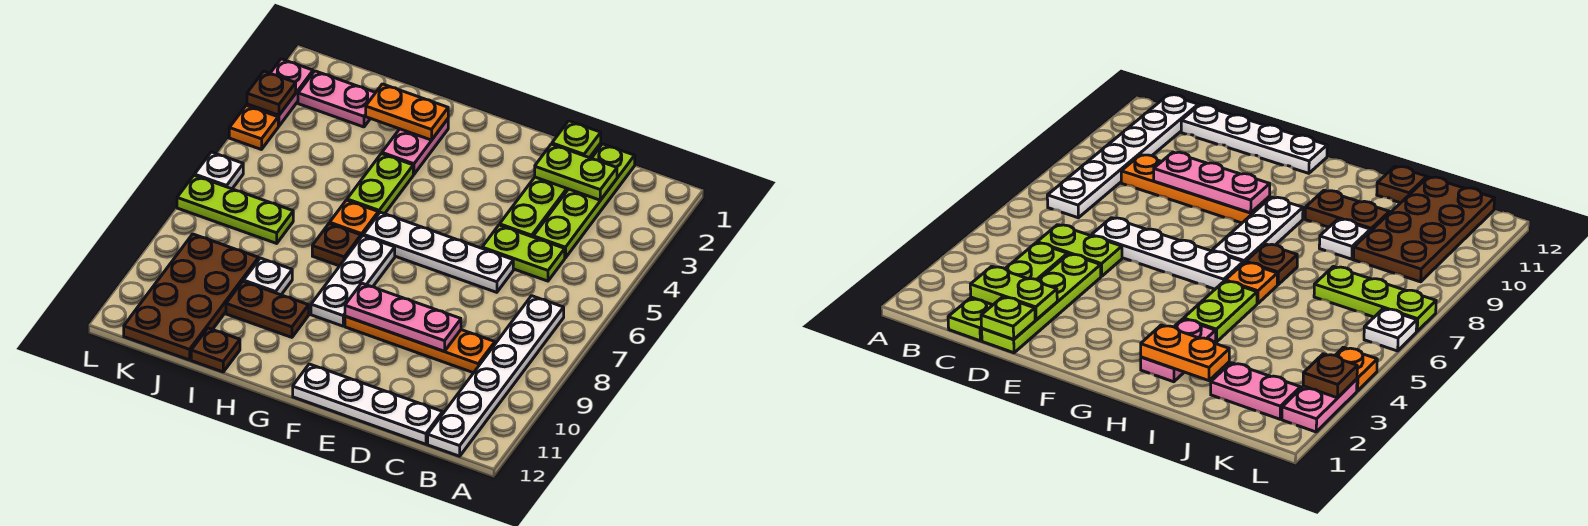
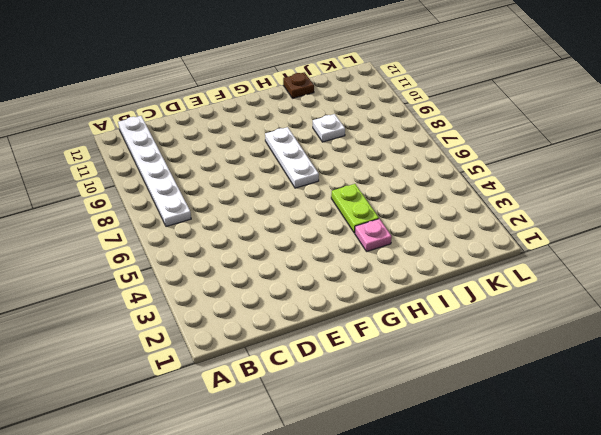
pink plate H3 level 1 -> pink plate H2:H3 level 1
none -> lime plate C1:C4 level 1
none -> lime plate C5:D5 level 1
none -> orange plate C9:F9 level 1

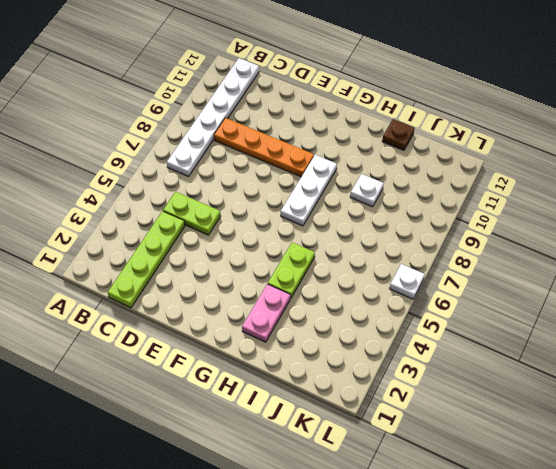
none -> white plate C12:F12 level 1
none -> lime plate D1:D4 level 1
none -> white plate D6:G6 level 1

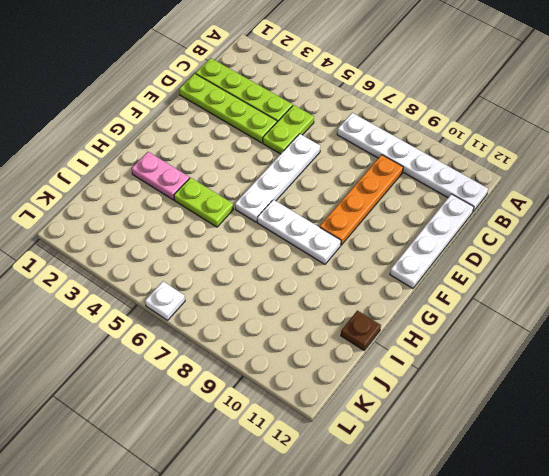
none -> orange plate H6 level 1
none -> brown plate H7 level 1
none -> brown plate H10:I10 level 1

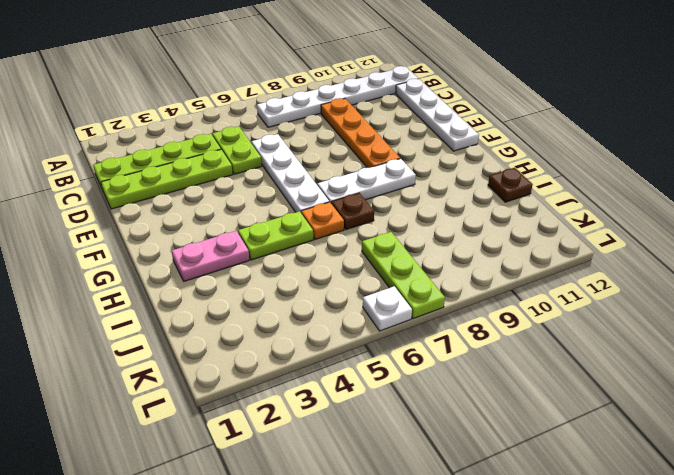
none -> brown plate H10:I10 level 1
none -> white plate I9 level 1
none -> pink plate J2:K2 level 1

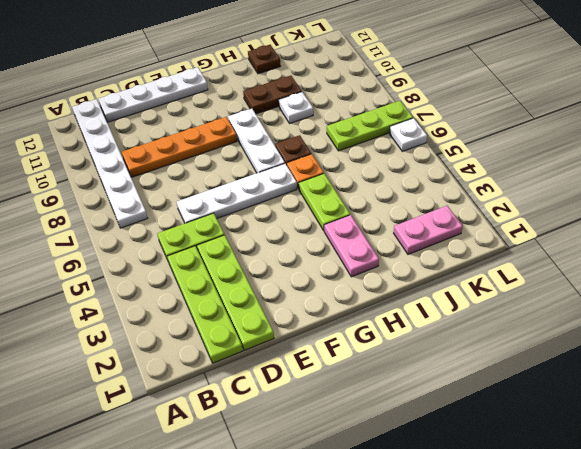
none -> brown plate J9:K12 level 1
none -> pink plate L2:L3 level 1
none -> orange plate L4 level 1

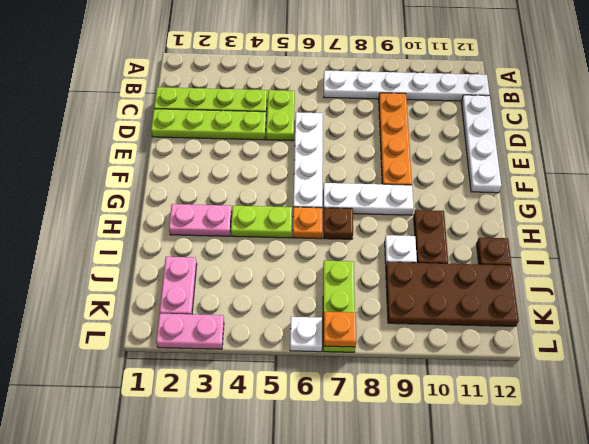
orange plate L7 level 2 -> orange plate L4 level 1
none -> lime plate C2:D2 level 2
none -> lime plate D1 level 2
none -> pink plate D9:F9 level 2

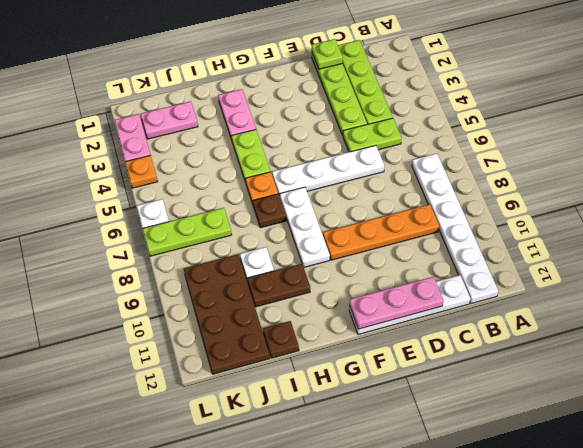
pink plate D12:F12 level 2 -> pink plate D9:F9 level 2
none -> lime plate C2:D2 level 2
none -> orange plate H2:I2 level 2
none -> brown plate L3 level 2

